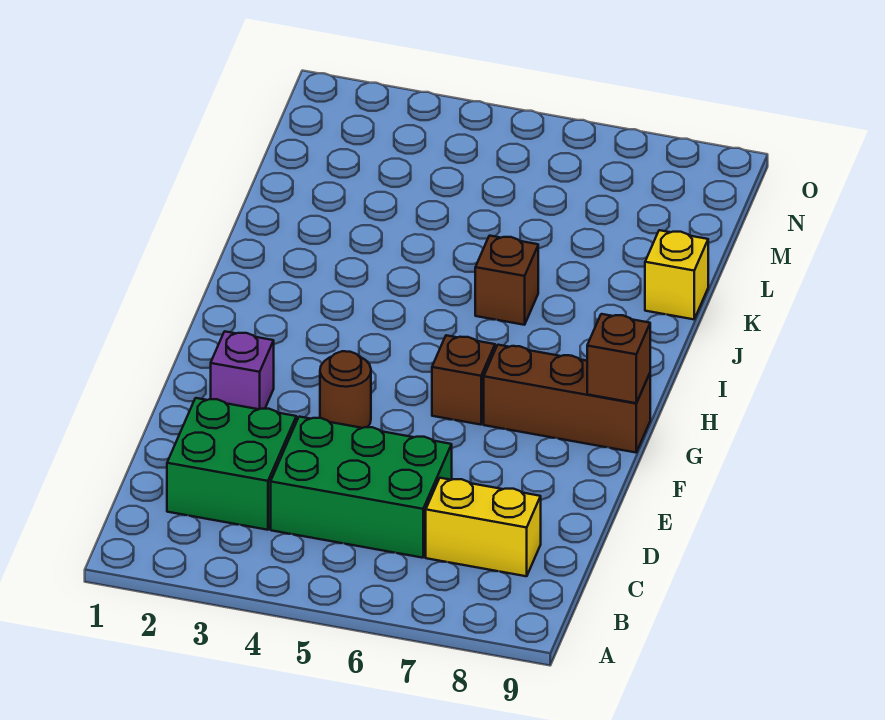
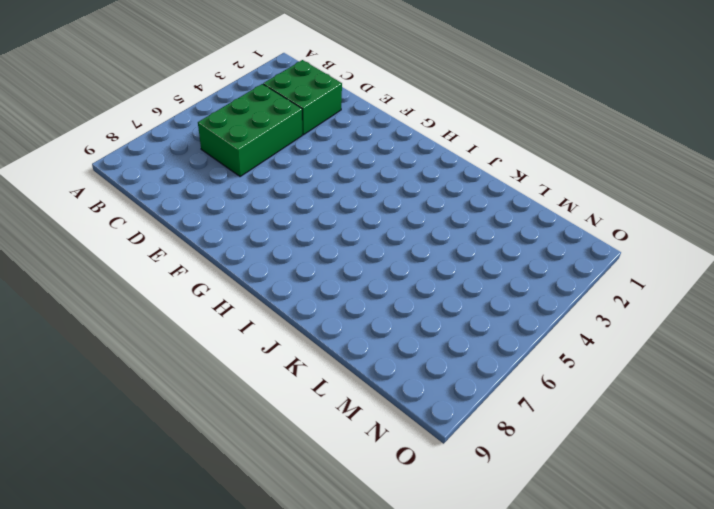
none -> yellow brick C7:C8 level 1
none -> purple brick F2 level 1

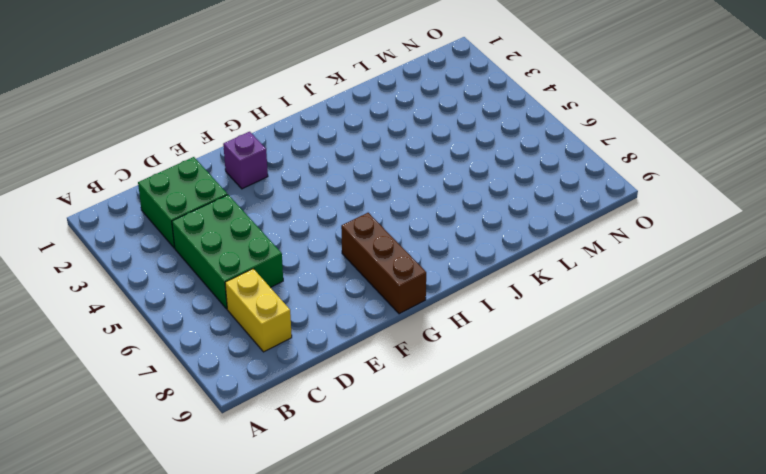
none -> brown round brick F4 level 1
none -> brown brick G6 level 1

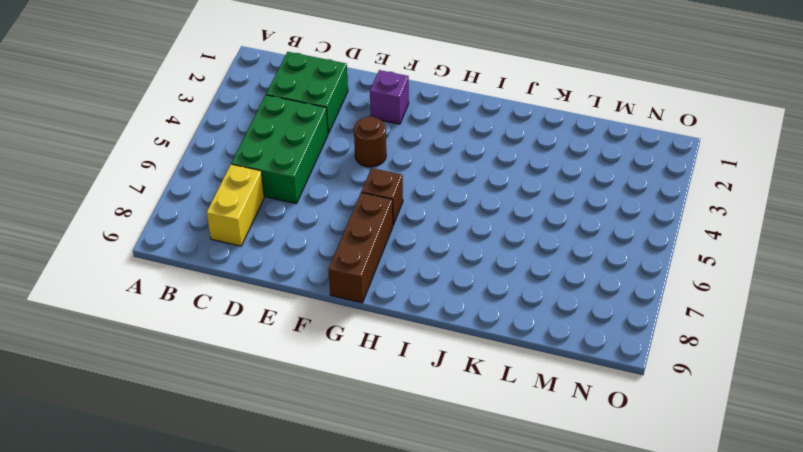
none -> brown brick J6 level 1
none -> yellow brick K9 level 1

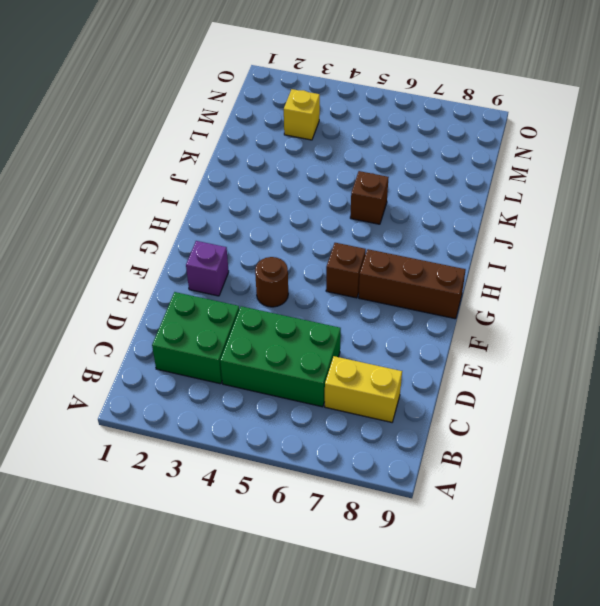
yellow brick M3 level 1 -> yellow brick K9 level 1
none -> brown brick G9 level 2

